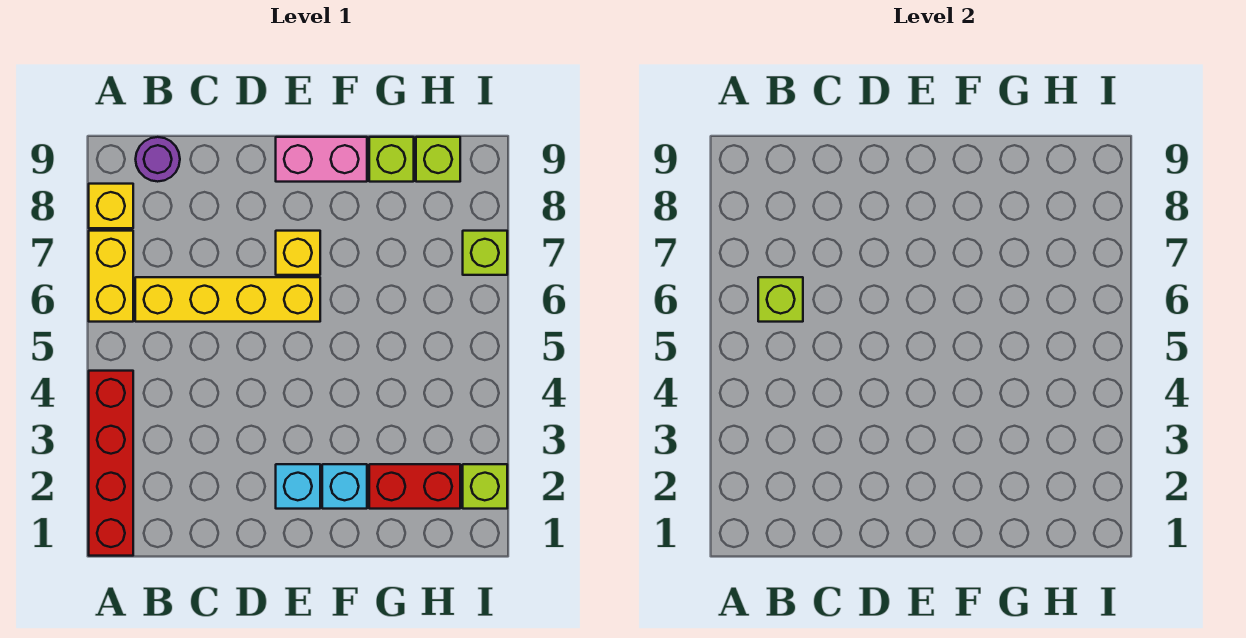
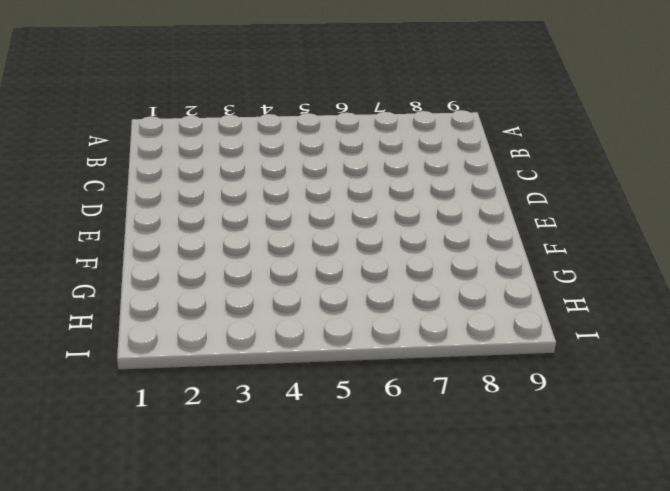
none -> red brick A1:A4 level 1
none -> yellow brick A6:A7 level 1
none -> yellow brick A8 level 1

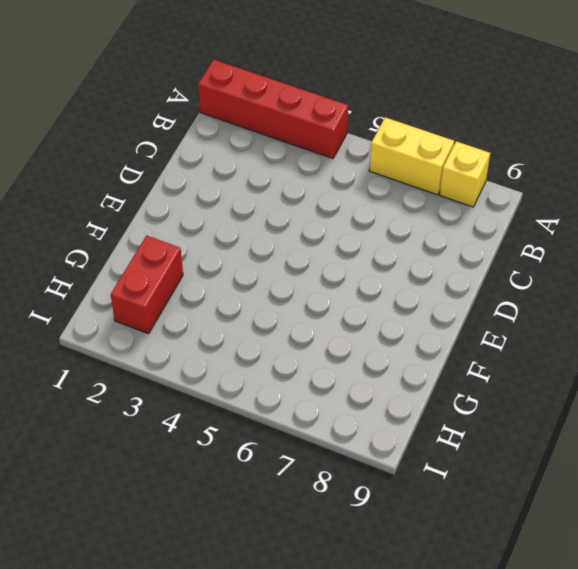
none -> yellow brick B6:E6 level 1
none -> purple round brick B9 level 1
none -> cyan brick E2 level 1

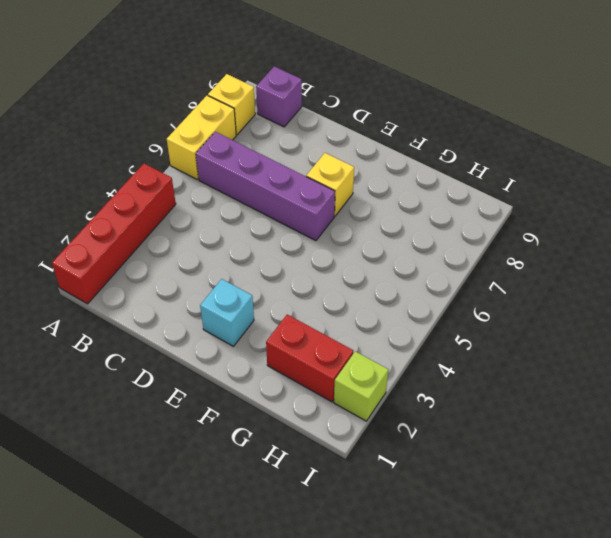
purple brick B6:E6 level 1 -> yellow brick B6:E6 level 1
purple brick B9 level 1 -> purple round brick B9 level 1
none -> pink brick E9:F9 level 1
none -> cyan brick F2 level 1
none -> lime brick G9 level 1

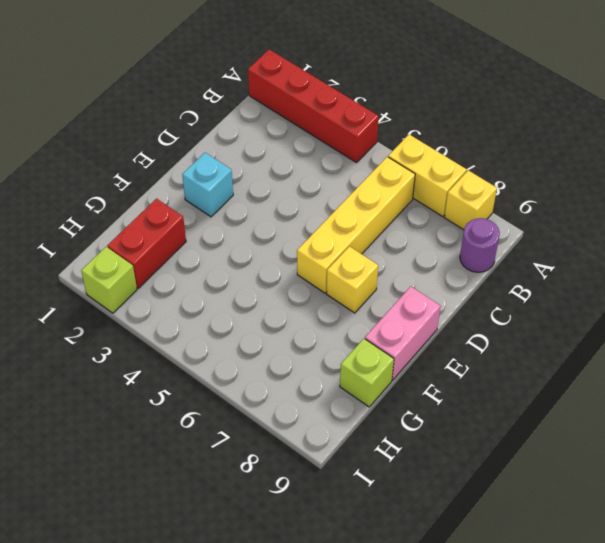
none -> cyan brick F2 level 1
none -> lime brick H9 level 1
none -> lime brick I7 level 1

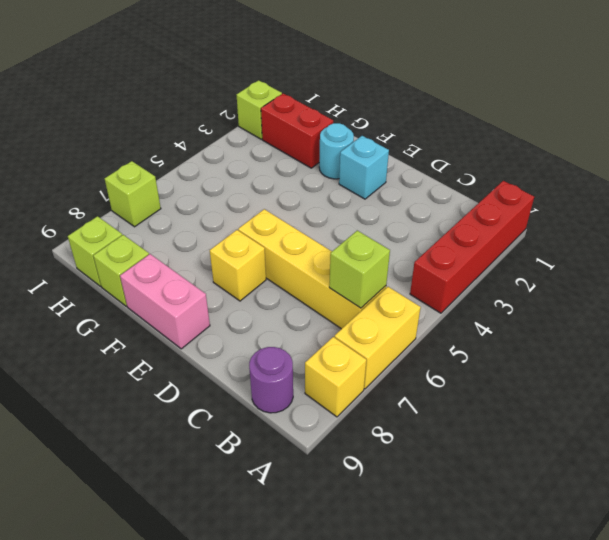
cyan round brick F2 level 1 -> cyan brick F2 level 1

